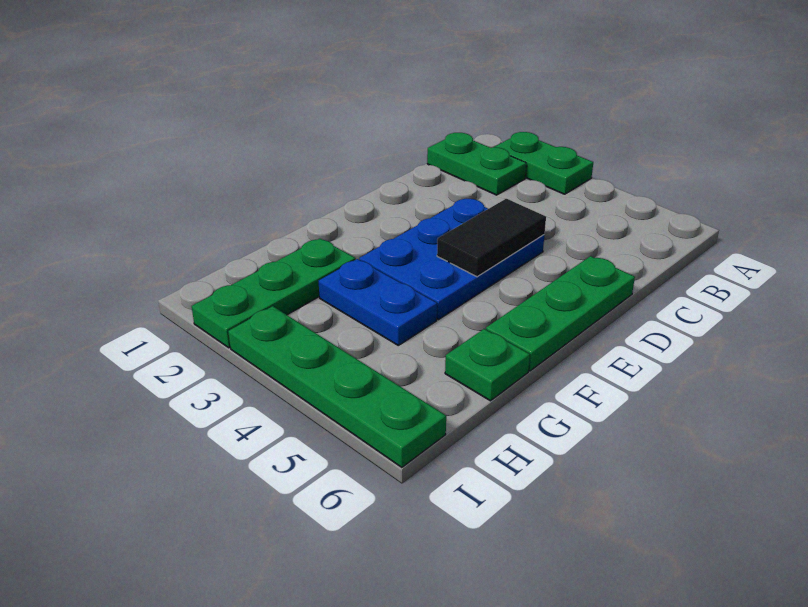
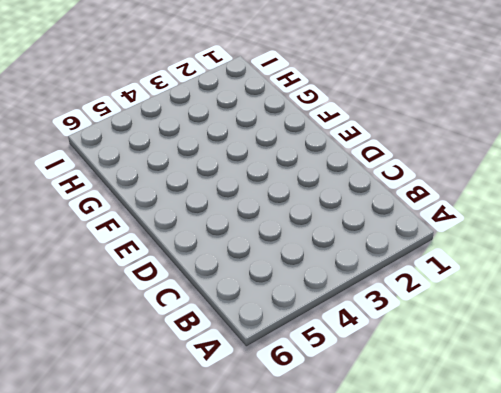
none -> green plate A2:A3 level 1
none -> green plate B1:B2 level 1

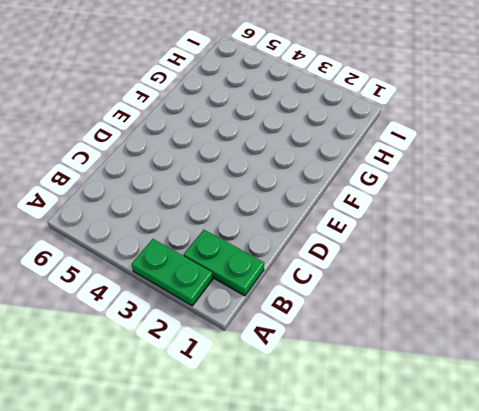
none -> blue plate D3:F4 level 1
none -> green plate D6:F6 level 1

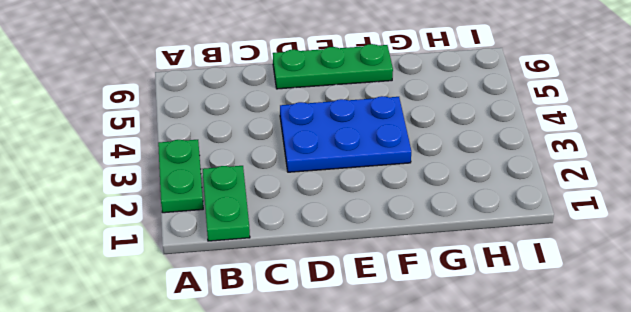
none -> green plate G2:I2 level 1
none -> blue plate G3:G4 level 1

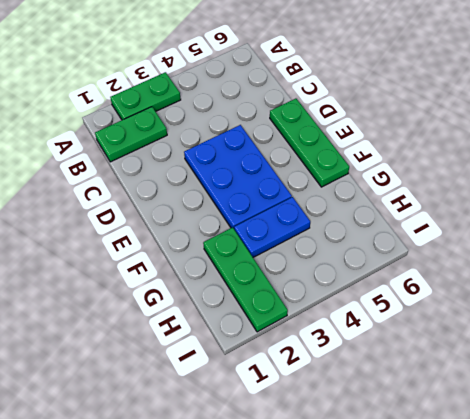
none -> green plate G6 level 1
none -> green plate I3:I6 level 1

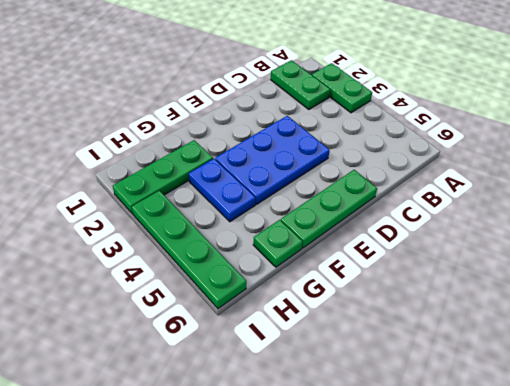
none -> black tile D4:E4 level 2

